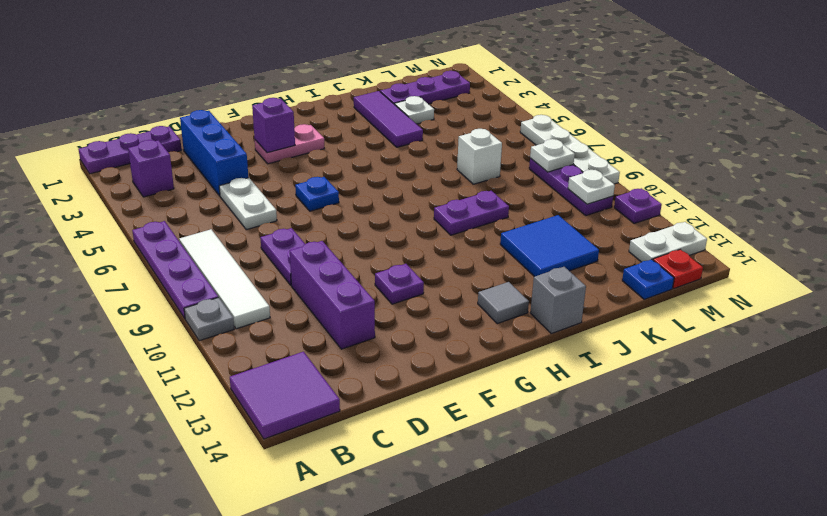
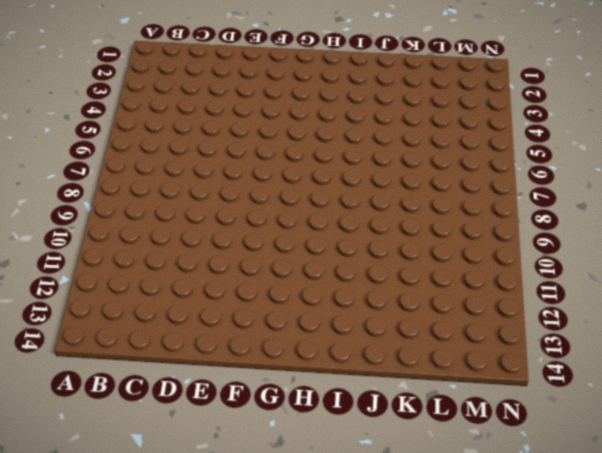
none -> purple plate A1:C1 level 1
none -> purple plate A6:A9 level 1
none -> grey plate A10 level 1
none -> purple tile A13:B14 level 1

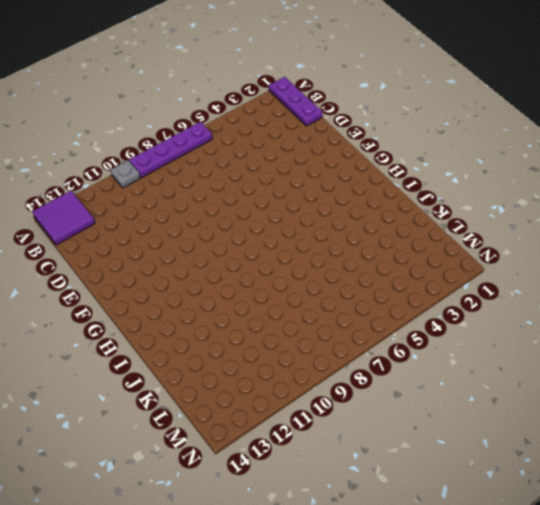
none -> purple brick B3 level 1
none -> white tile B7:B10 level 1
none -> blue brick D2:D4 level 1
none -> white plate D5:D6 level 1

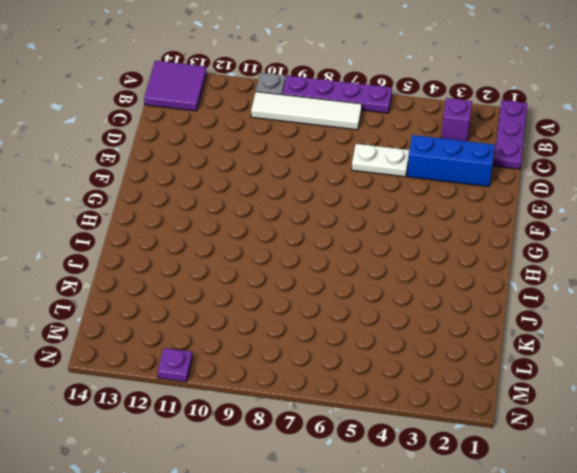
none -> purple plate D8:D9 level 1
none -> purple brick D10:D12 level 1
none -> pink plate F3:G3 level 1
none -> blue plate F6 level 1

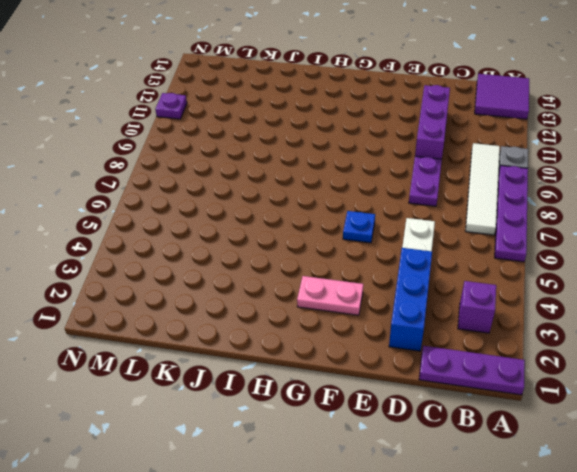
none -> purple plate F11 level 1
none -> grey tile H13 level 1
none -> purple plate I9:J9 level 1
none -> grey brick I14 level 1

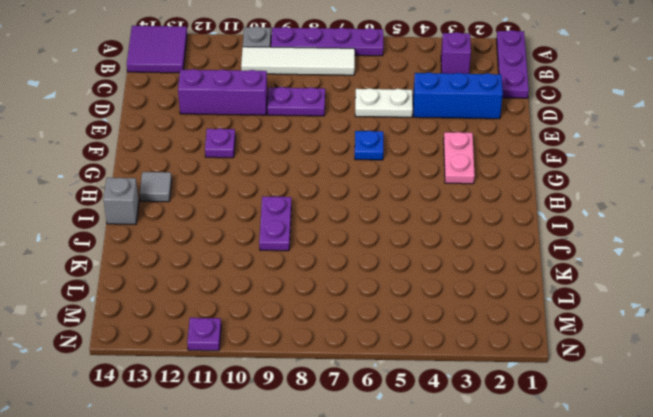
none -> purple tile J2:J4 level 1
none -> blue tile J11:K12 level 1
none -> purple plate K2:M2 level 1
none -> white plate K3 level 1

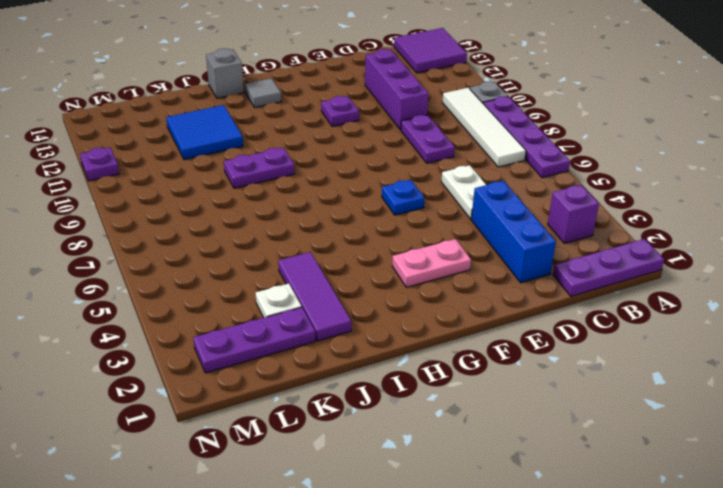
none -> white brick K7 level 1
none -> blue plate L14 level 1
none -> purple plate M8:M10 level 1
none -> white plate M13:N13 level 1

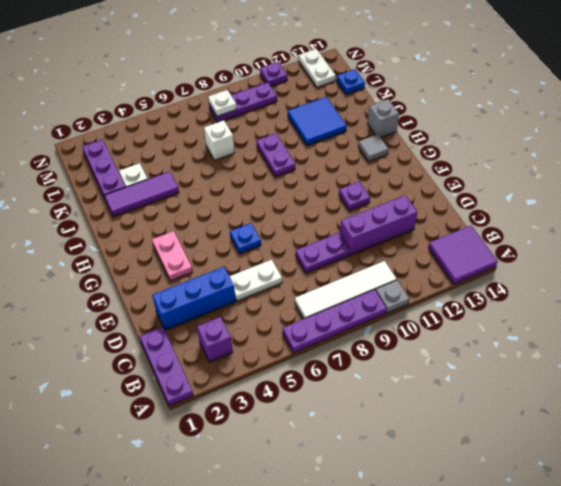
none -> red plate M14 level 1
none -> white plate N6:N9 level 1
none -> purple brick F3 level 2
none -> white plate M10 level 2

